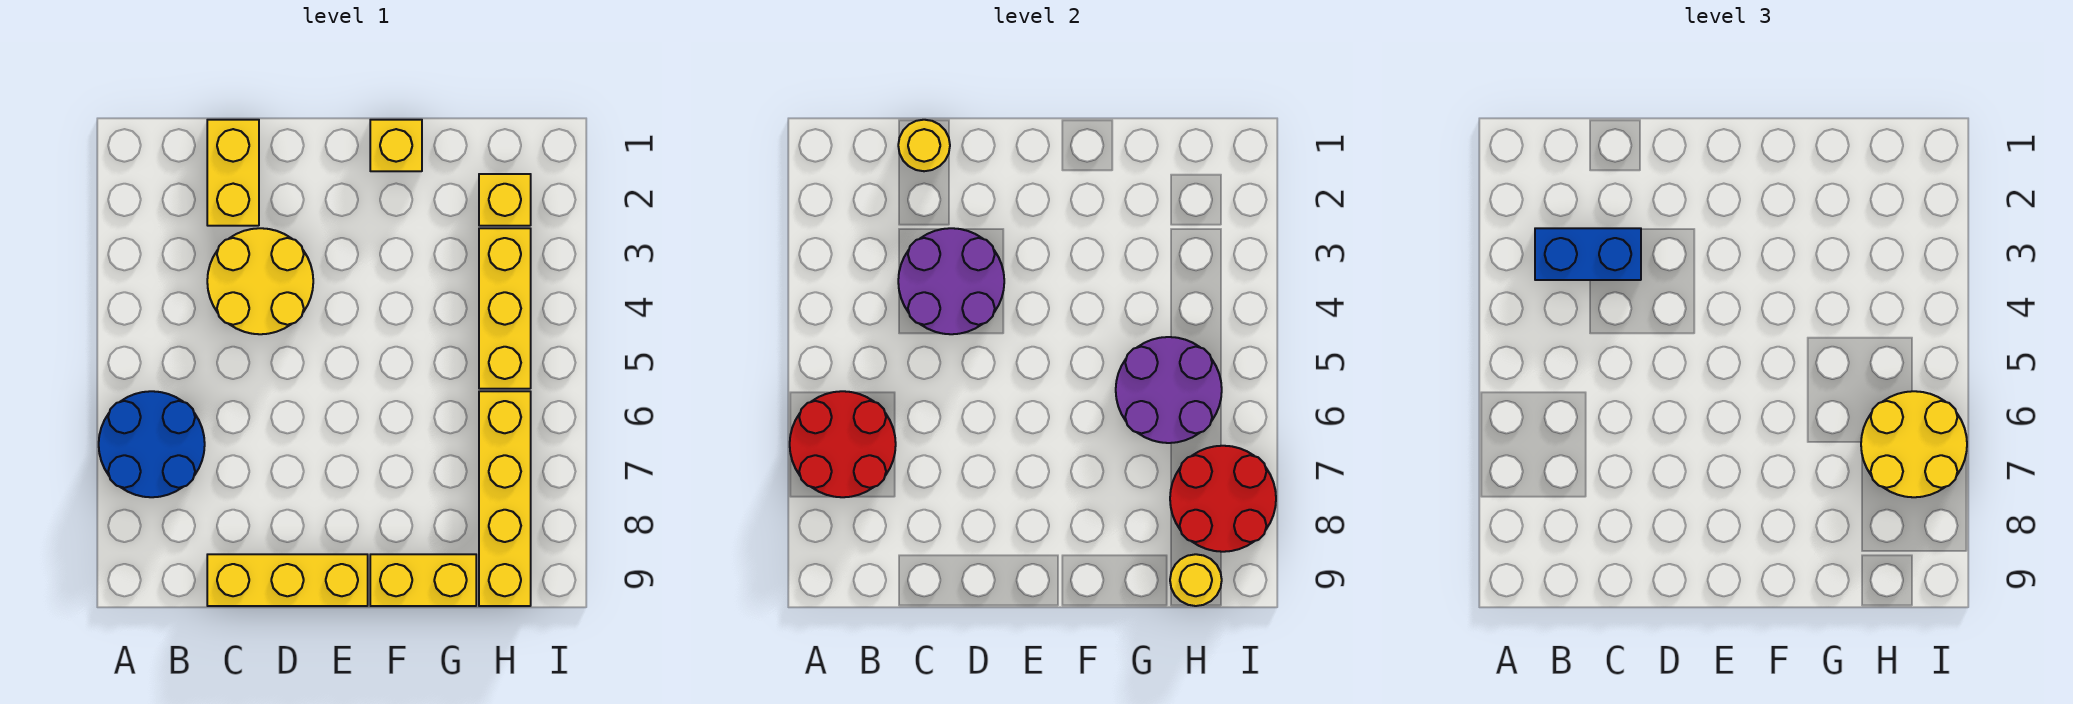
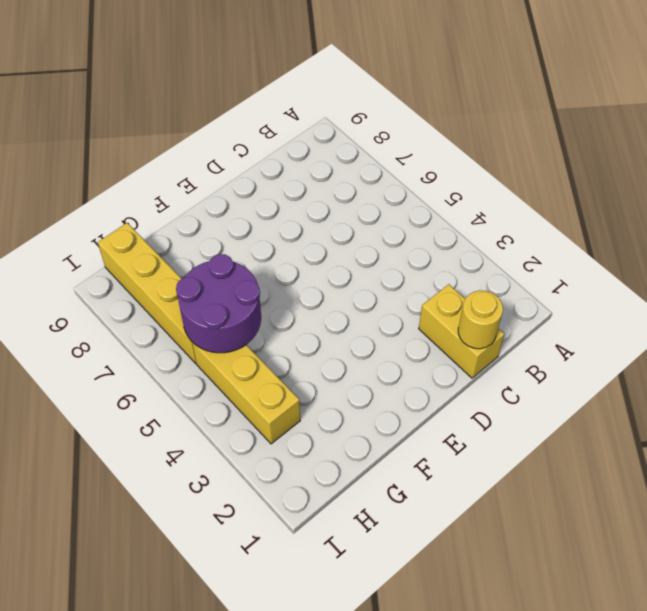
none -> blue round brick A6:B7 level 1
none -> yellow round brick C3:D4 level 1
none -> yellow brick C9:E9 level 1

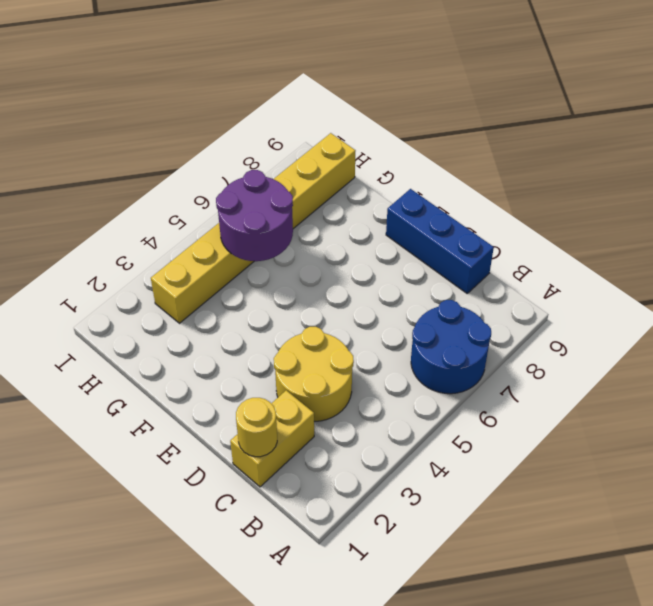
blue brick C9:E9 level 1 -> yellow brick C9:E9 level 1
none -> yellow brick F1 level 1
none -> yellow brick F9:G9 level 1
none -> yellow brick H2 level 1

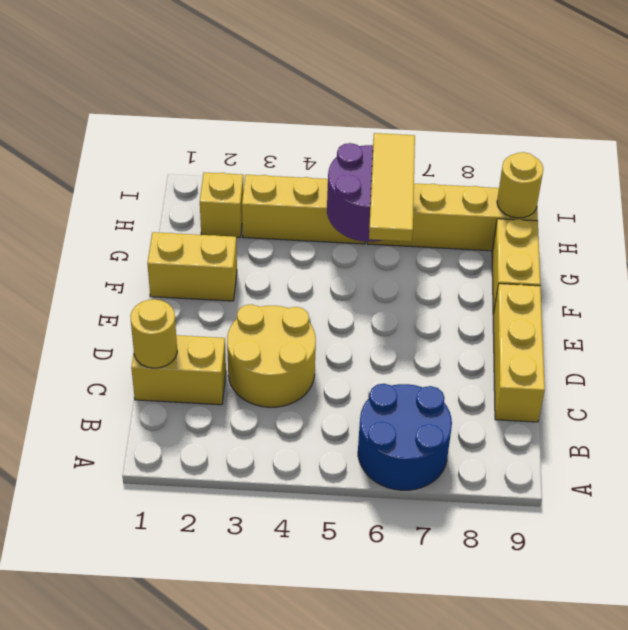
yellow brick F1:F2 level 1 -> yellow brick F1 level 1
yellow tile F6:H6 level 3 -> yellow round brick H6:I7 level 3
none -> red round brick A6:B7 level 2
none -> purple round brick C3:D4 level 2
none -> red round brick H7:I8 level 2

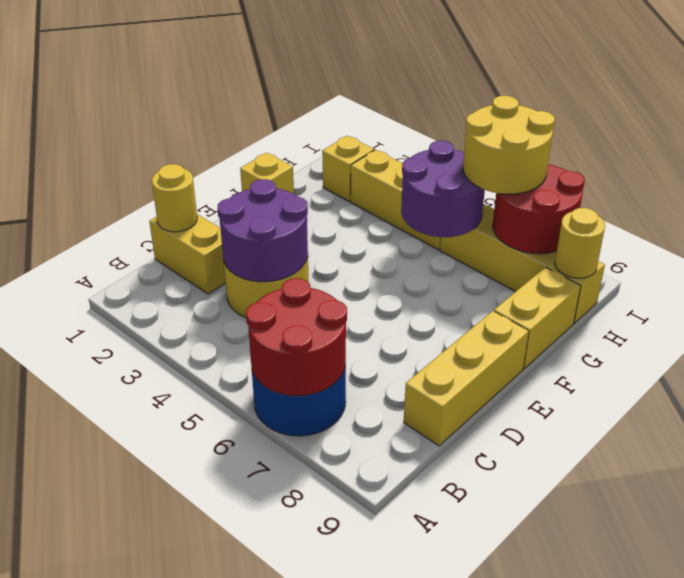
none -> blue brick B3:C3 level 3

